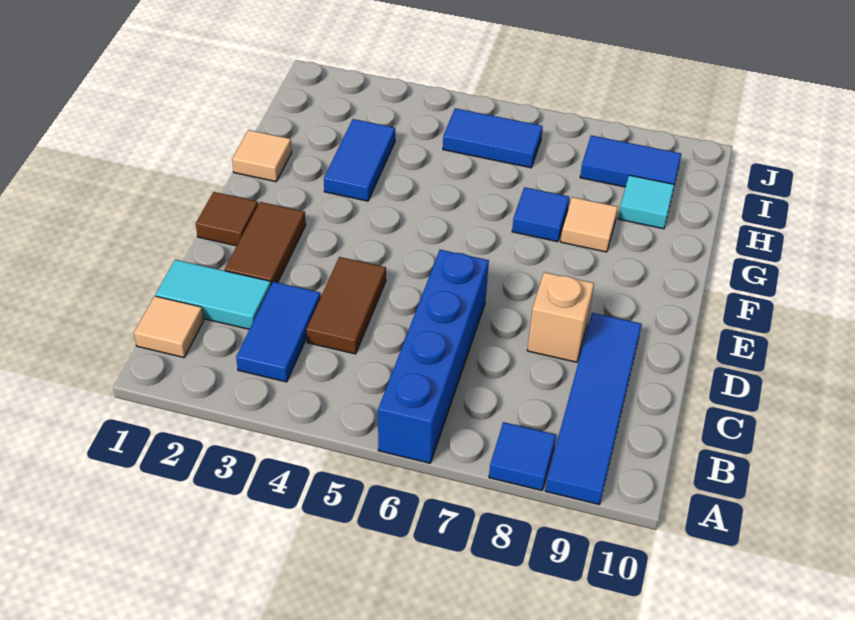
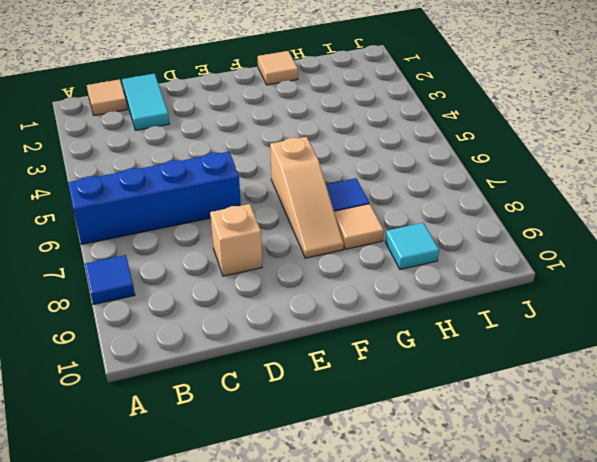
tan slope F6:F8 level 1 top 6 -> none
none -> blue tile A9:D9 level 1
none -> blue tile B3:C3 level 1
none -> brown tile C4:D4 level 1

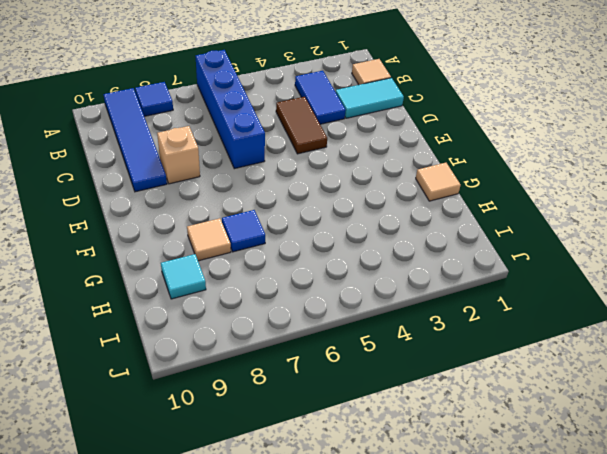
none -> brown tile D2:E2 level 1
none -> brown tile E1 level 1
none -> blue tile G3:H3 level 1

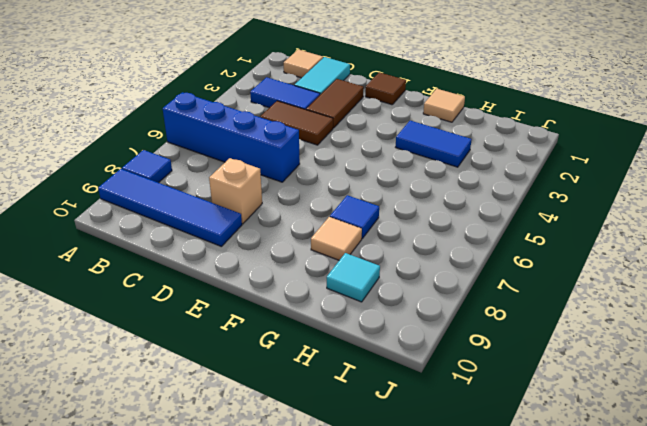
brown tile D2:D3 level 1 -> brown tile D2:E2 level 1
none -> blue tile I5:I6 level 1
none -> blue tile I8:I9 level 1

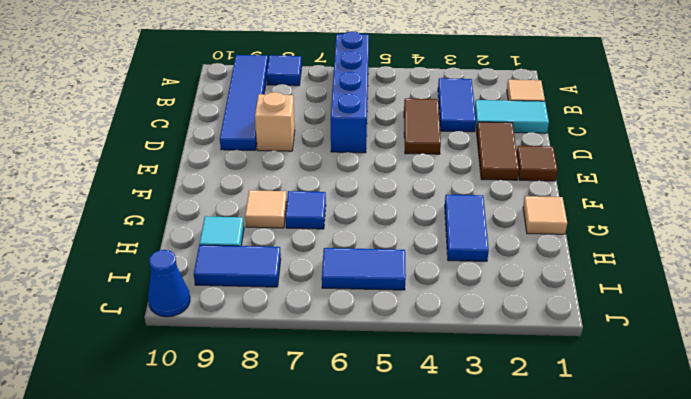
blue cone J10 level 1 -> none

